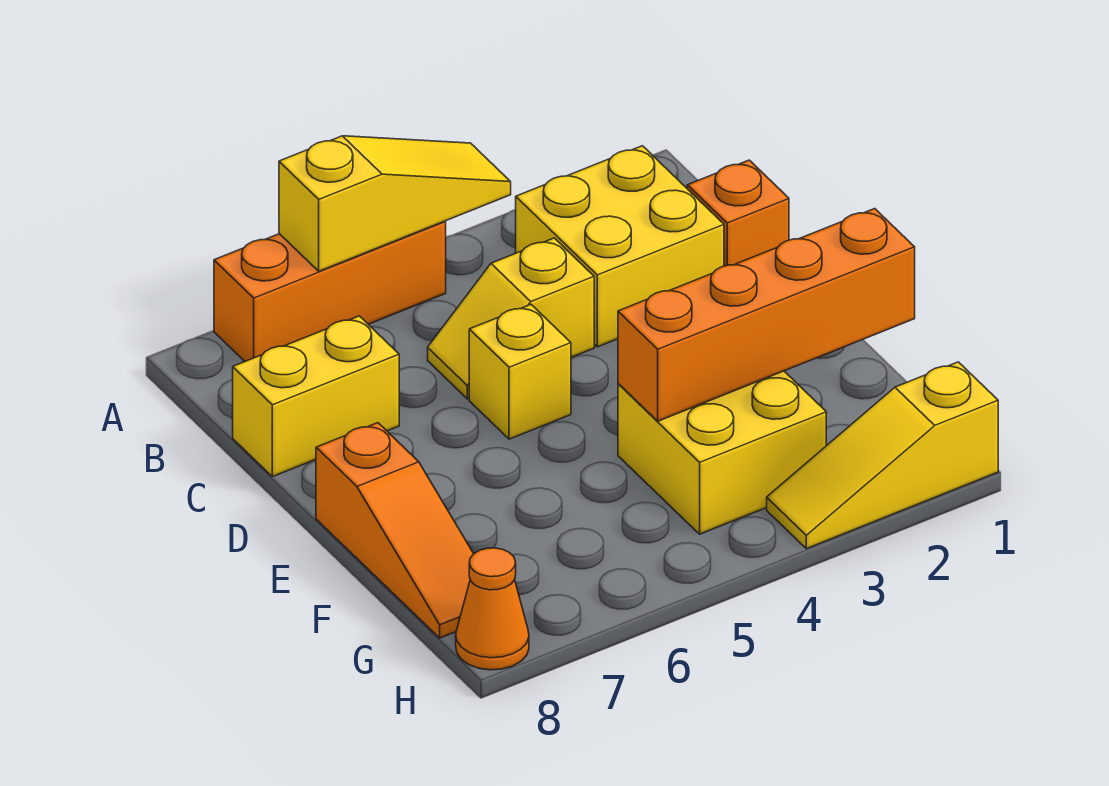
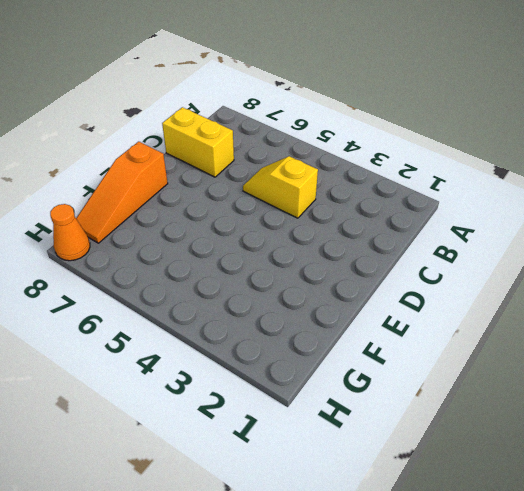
none -> orange brick A5:A7 level 1
none -> yellow brick B2:C3 level 1
none -> orange brick C1 level 1

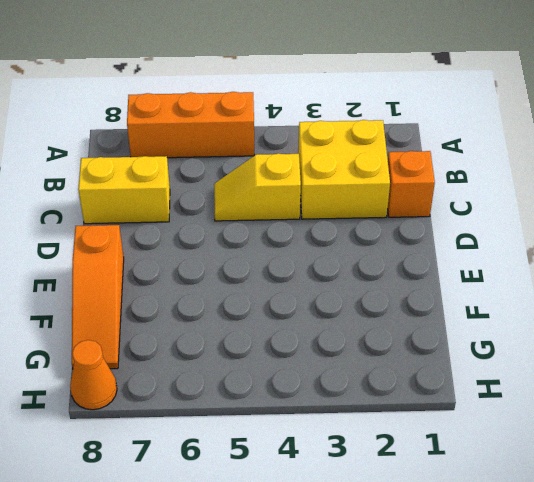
none -> yellow brick D5 level 1
none -> yellow brick F3:G4 level 1
none -> yellow slope H1:H3 level 1 top 1

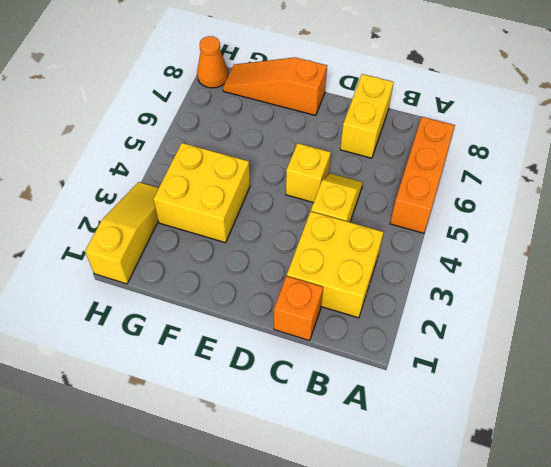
none -> yellow slope A4:A6 level 2 top 6
none -> orange brick F1:F4 level 2

